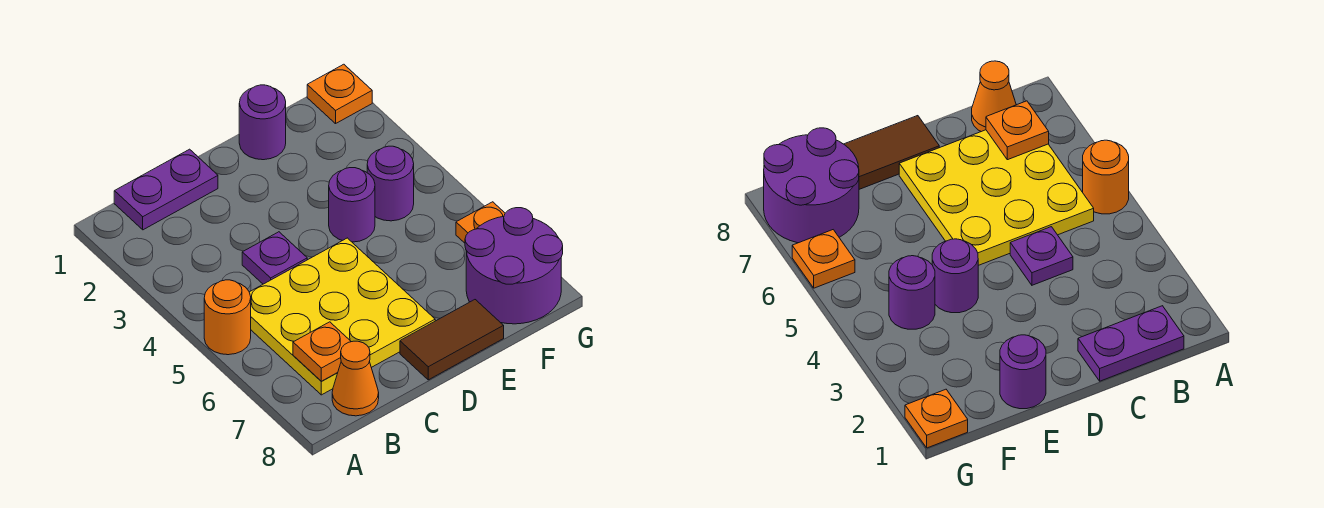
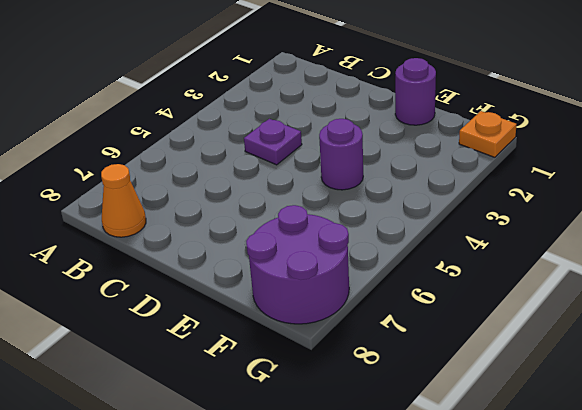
none -> orange round brick A5 level 1
none -> purple plate B1:C1 level 1
none -> yellow plate B5:D7 level 1

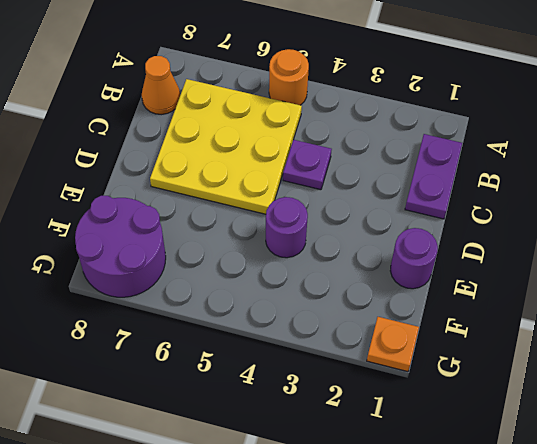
none -> brown tile D8:E8 level 1
none -> purple round brick F4 level 1
none -> orange plate G6 level 1

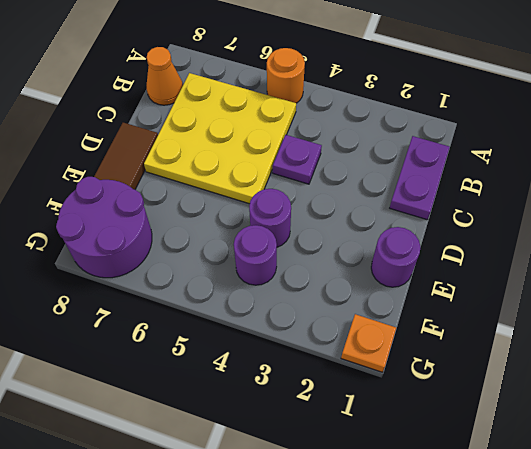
none -> orange plate G6 level 1
none -> orange plate B7 level 2

